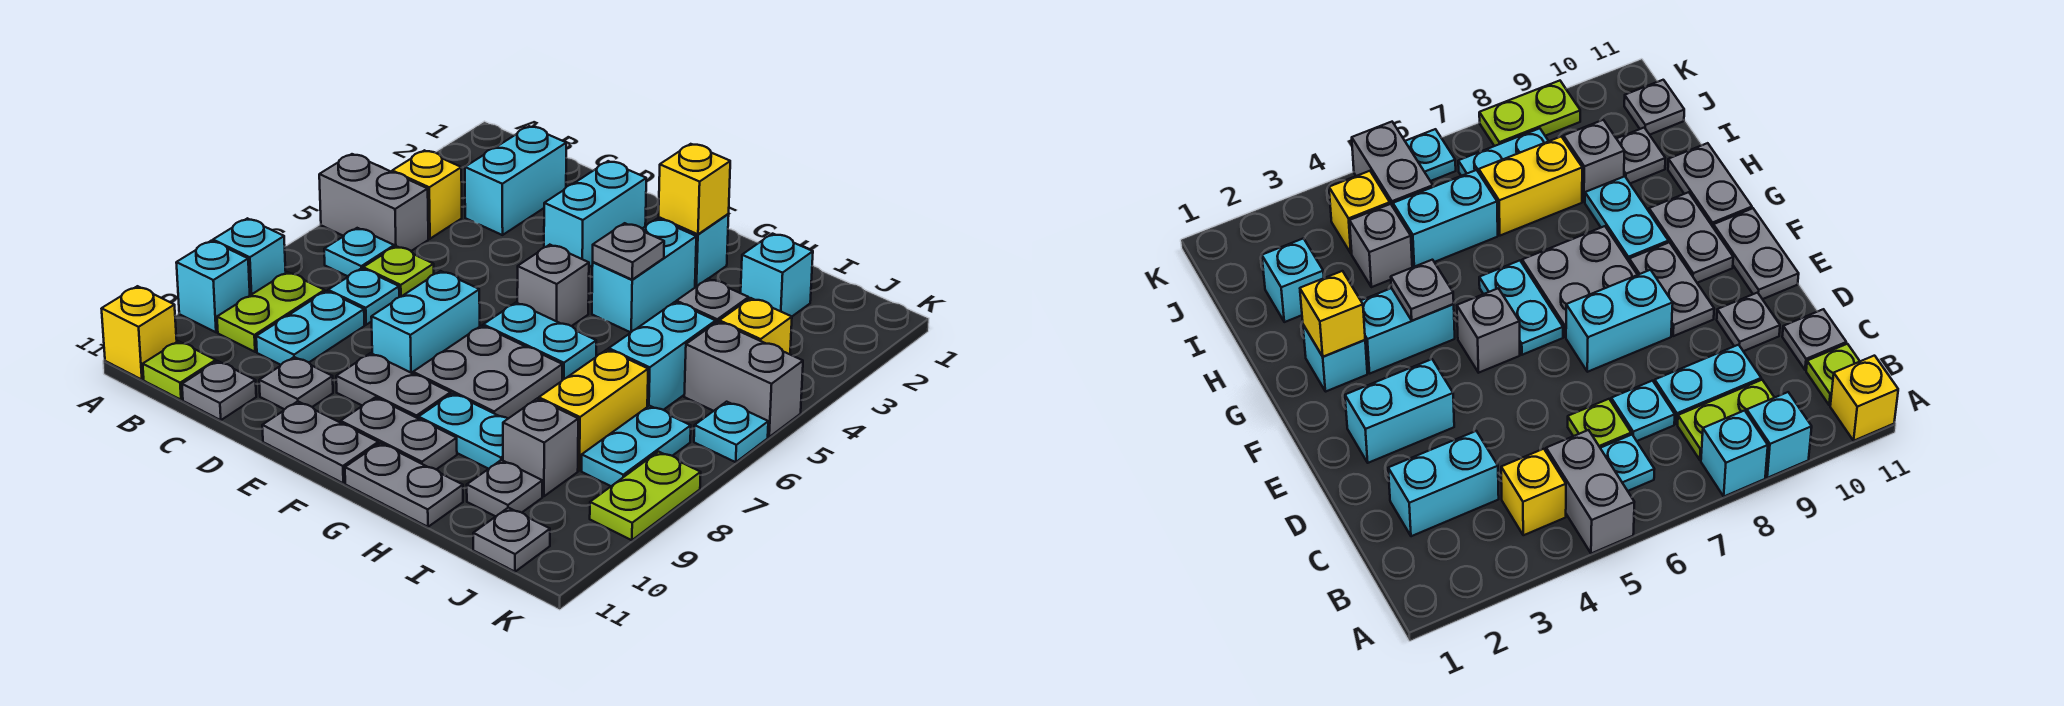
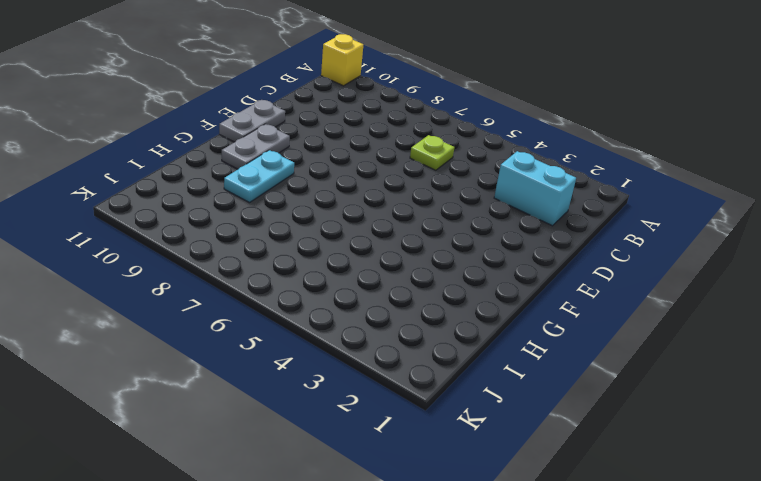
none -> grey brick A5:B5 level 1
none -> cyan brick A8 level 1
none -> cyan brick A9 level 1
none -> yellow brick B4 level 1

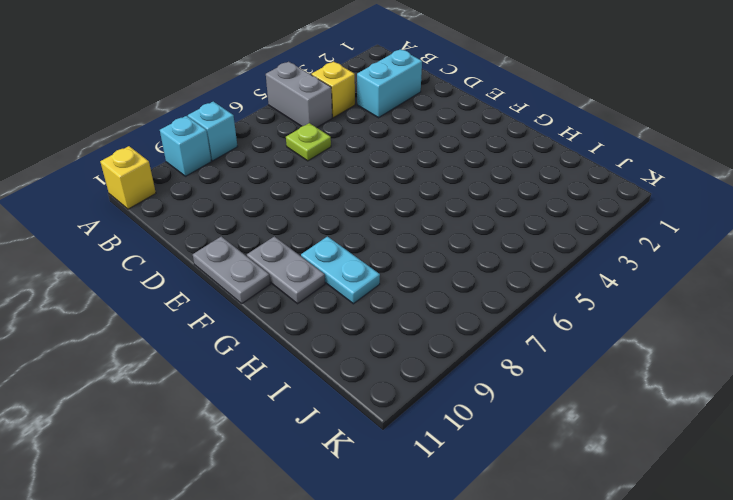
none -> cyan plate B6 level 1
none -> lime plate B8:B9 level 1
none -> lime plate B11 level 1
none -> cyan plate C7 level 1

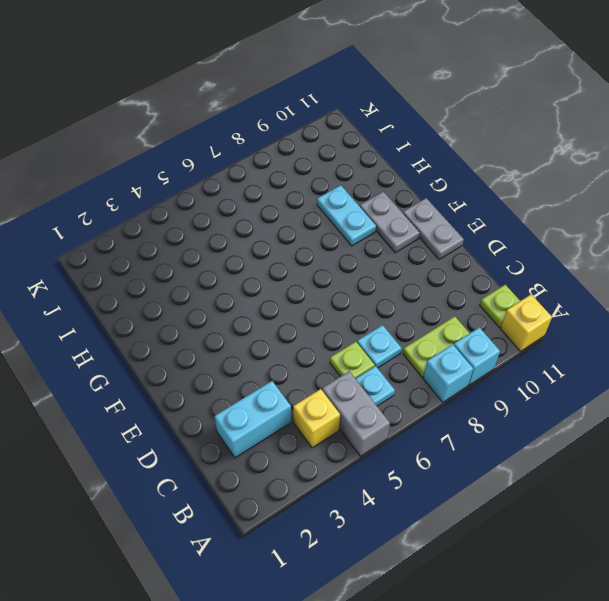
none -> cyan plate C8:C9 level 1
none -> grey plate C11 level 1
none -> grey plate D10 level 1
none -> cyan brick E2:E3 level 1

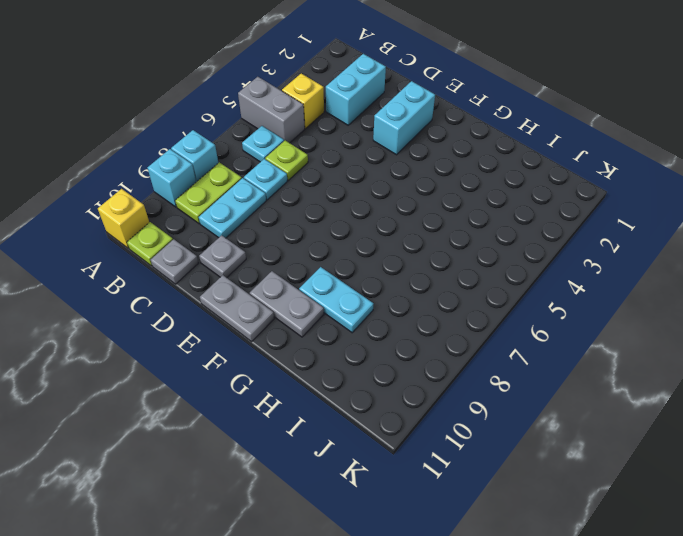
none -> cyan brick E7:E8 level 1
none -> grey plate E9:F9 level 1
none -> grey brick F5 level 1
none -> cyan plate F6:G6 level 1

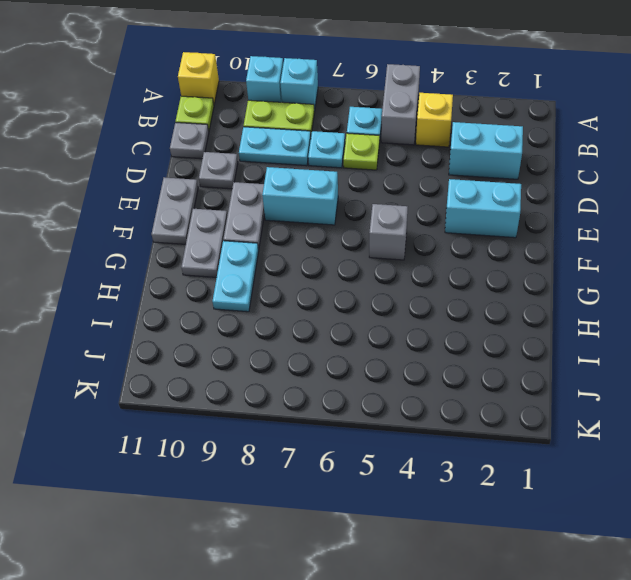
none -> cyan plate F6:G6 level 1
none -> grey plate F7:G8 level 1
none -> cyan brick G2 level 1
none -> cyan brick G3:G4 level 1

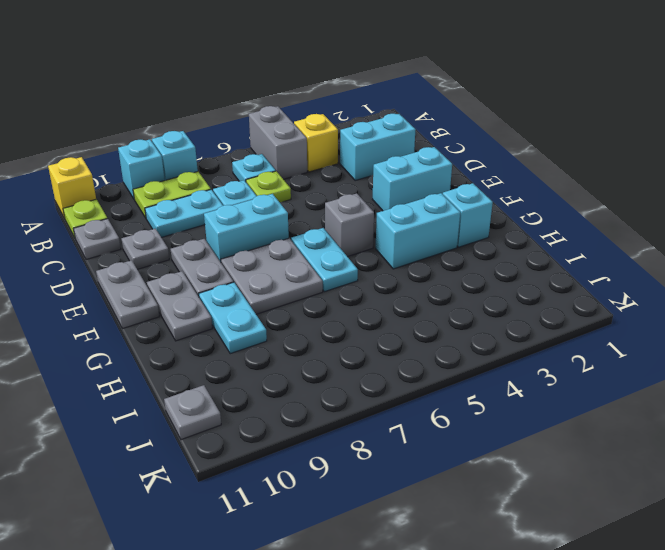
none -> grey plate G11:H11 level 1
none -> cyan brick I2 level 1
none -> grey brick I4 level 1
none -> cyan brick I5:I6 level 1

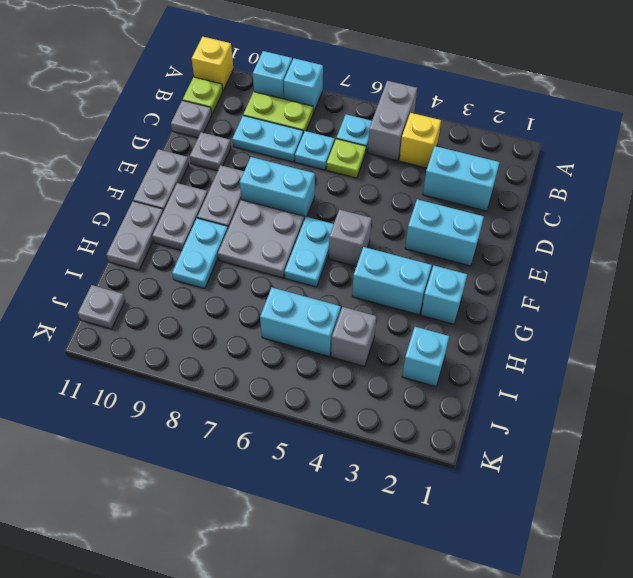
none -> yellow brick I7:I8 level 1
none -> grey brick I9 level 1
none -> grey plate I10 level 1
none -> yellow brick J4 level 1

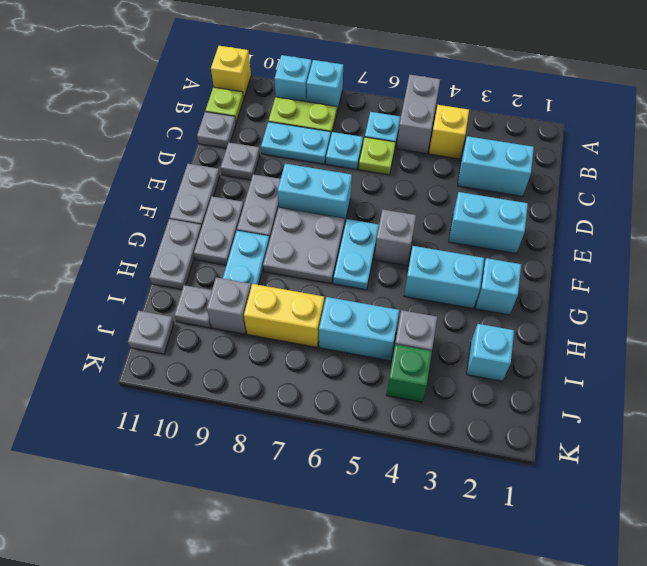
green brick J4 level 1 -> yellow brick J4 level 1
none -> grey brick J5:K5 level 1
none -> cyan plate J7:J8 level 1
none -> cyan plate K6 level 1
none -> lime plate K8:K9 level 1

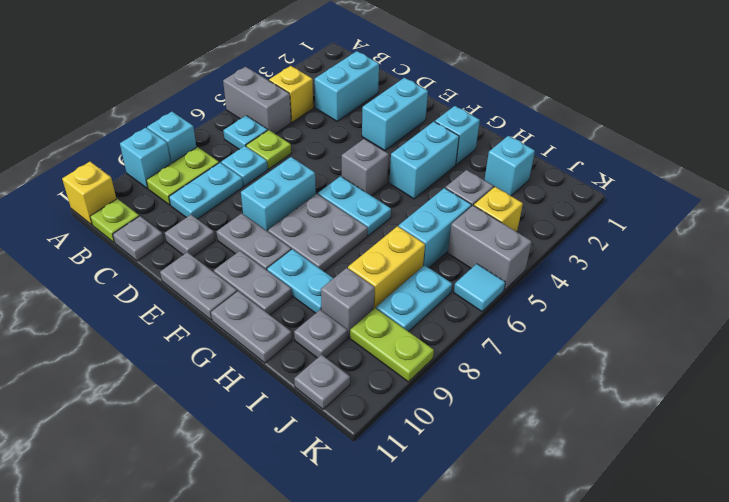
lime plate J9:K9 level 1 -> lime plate K8:K9 level 1
cyan tile K6 level 1 -> cyan plate K6 level 1
none -> yellow brick G2 level 2
none -> grey plate G4 level 2

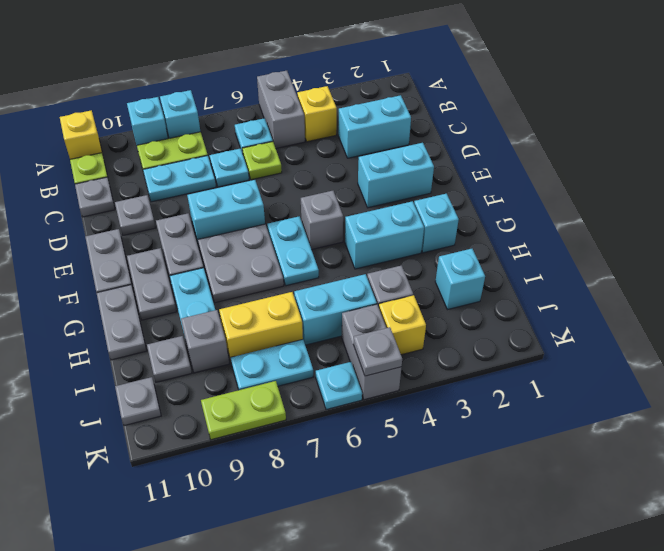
grey plate K5 level 2 -> grey plate G4 level 2
none -> yellow brick G2 level 2

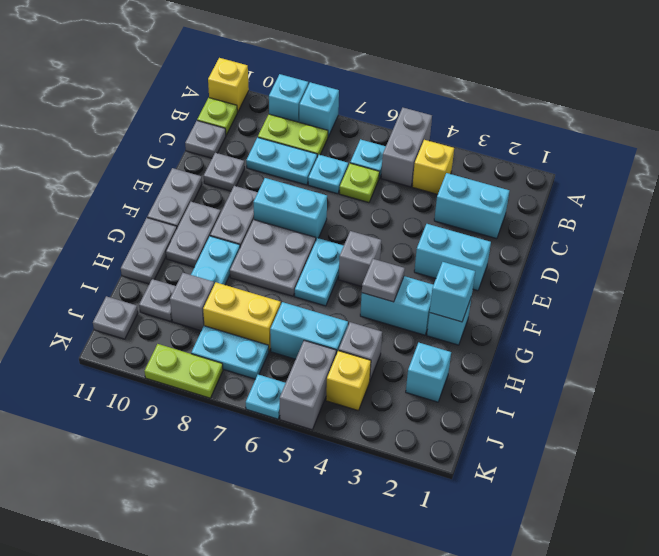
cyan brick G2 level 2 -> yellow brick G2 level 2

